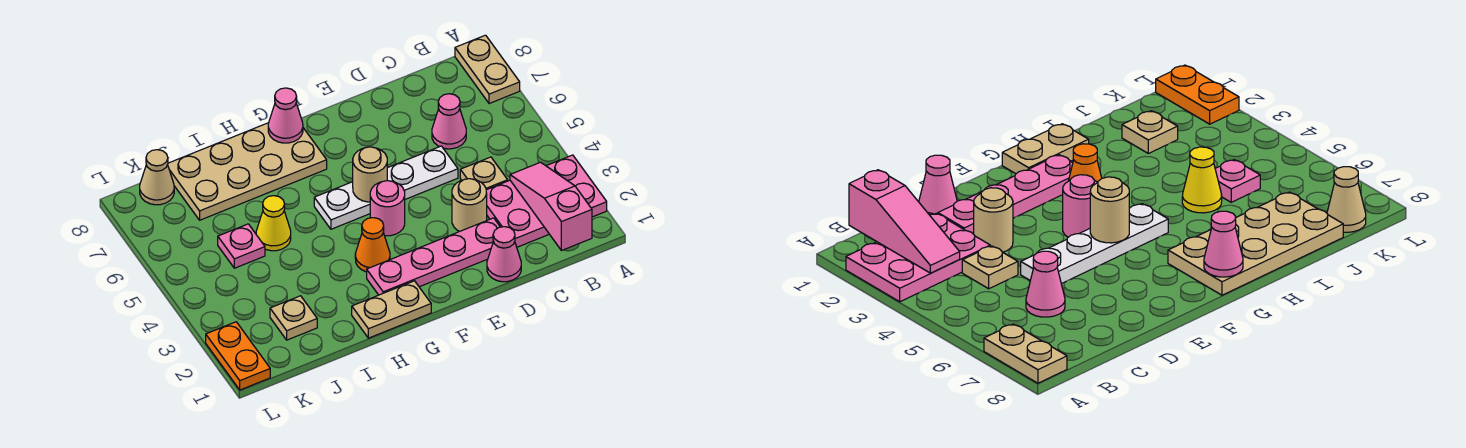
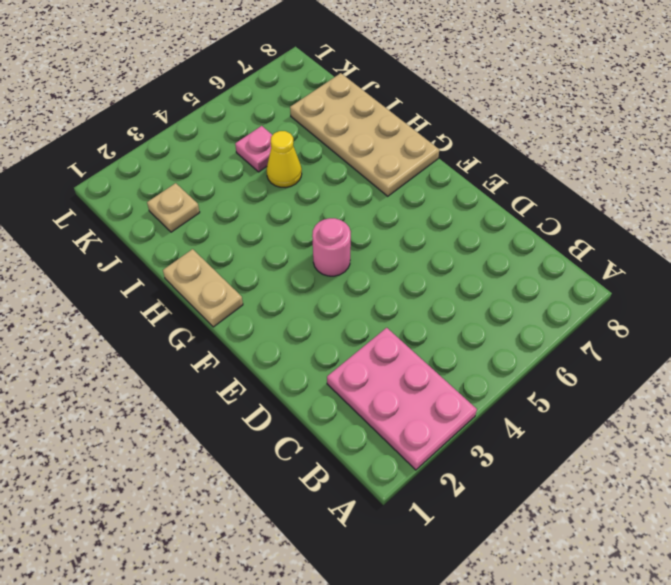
none -> tan plate A7:A8 level 1
none -> tan plate C4 level 1
none -> pink cone C6 level 1

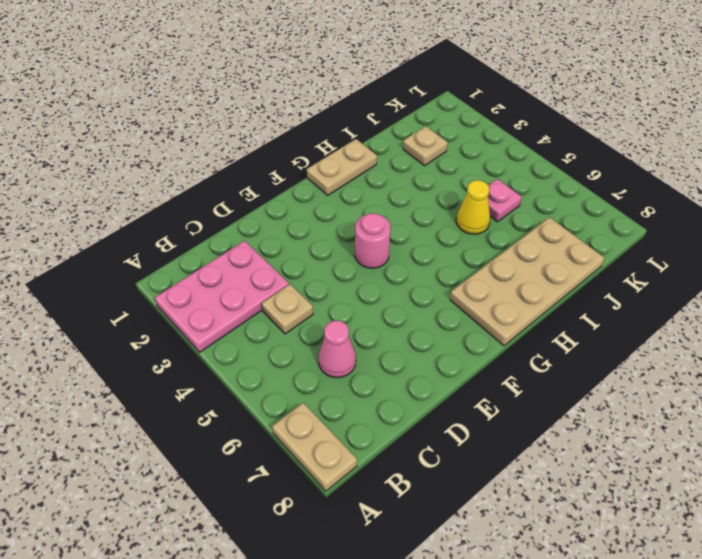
none -> pink cone D1 level 1
none -> pink plate D2:G2 level 1
none -> tan round brick D3 level 1

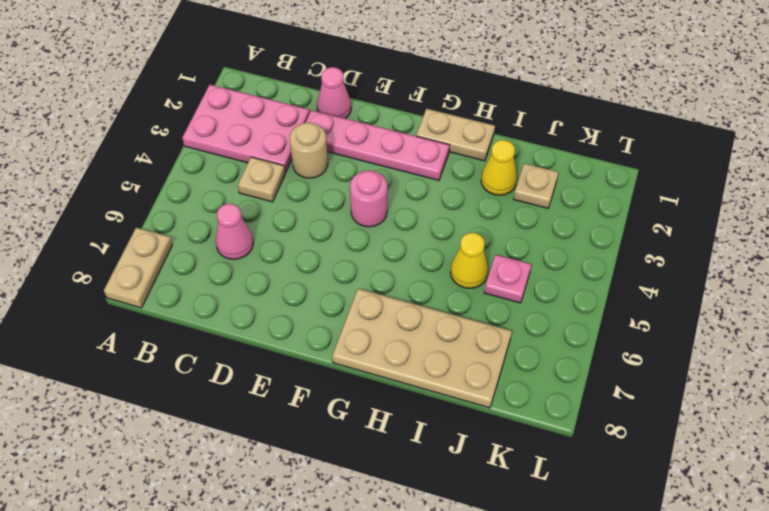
yellow cone I2 level 1 -> none
none -> white plate D5:G5 level 1
none -> orange cone G3 level 1
none -> tan cone K8 level 1

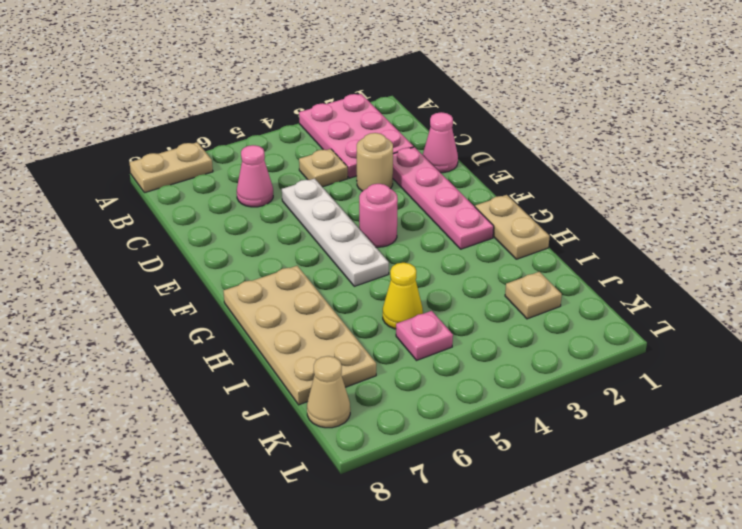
none -> orange cone G3 level 1
none -> orange plate L1:L2 level 1
none -> pink slope B1:B3 level 2 top 1

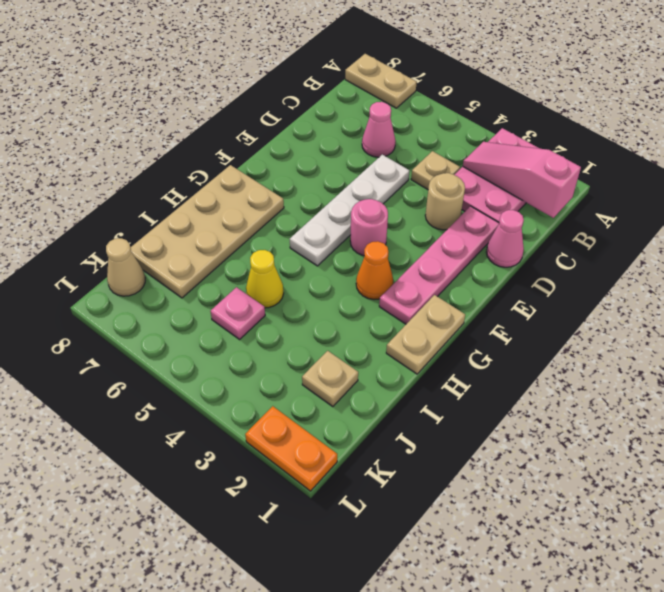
none -> tan round brick F5 level 2
none -> pink cone G8 level 2

